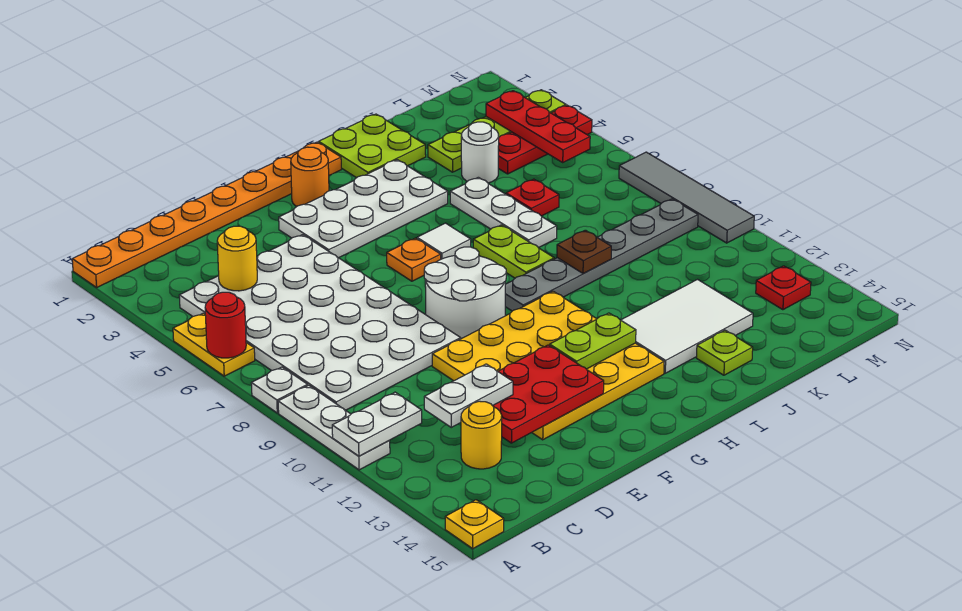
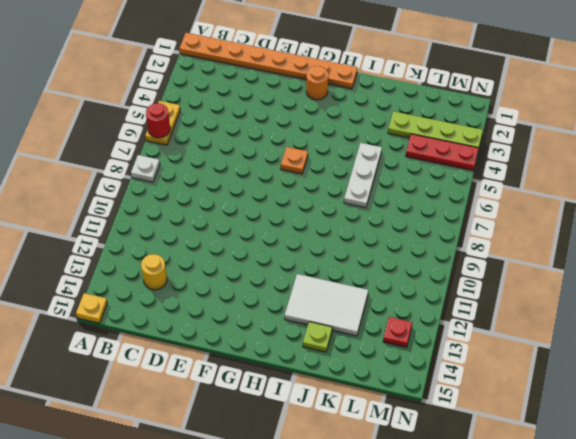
none -> white plate A9:A11 level 1
none -> white plate B4:E9 level 1
none -> yellow plate E10:H13 level 1
none -> white plate F3:I4 level 1

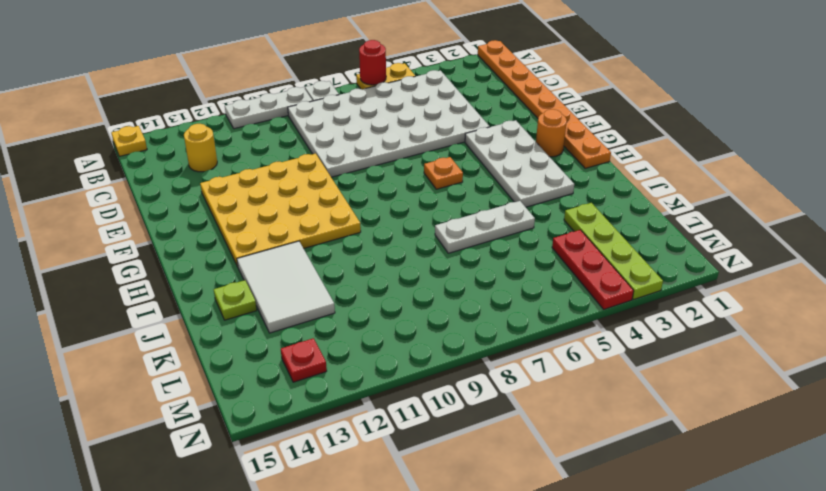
none -> white round brick F8:G9 level 1
none -> white tile H6 level 1
none -> grey plate H9:M9 level 1
none -> lime plate I1:J2 level 1

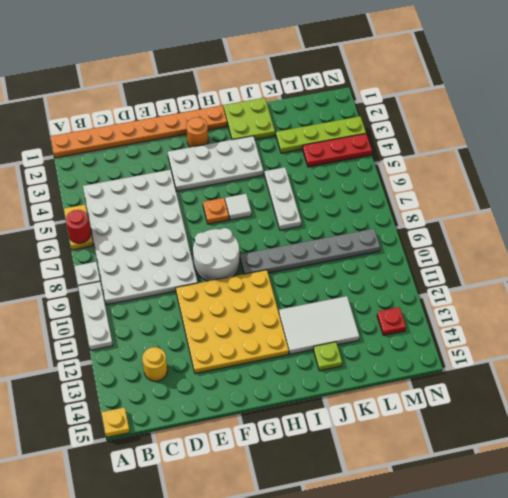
none -> lime plate I7:I8 level 1
none -> white round brick K4 level 1
none -> red plate K6 level 1
none -> grey tile N7:N10 level 1

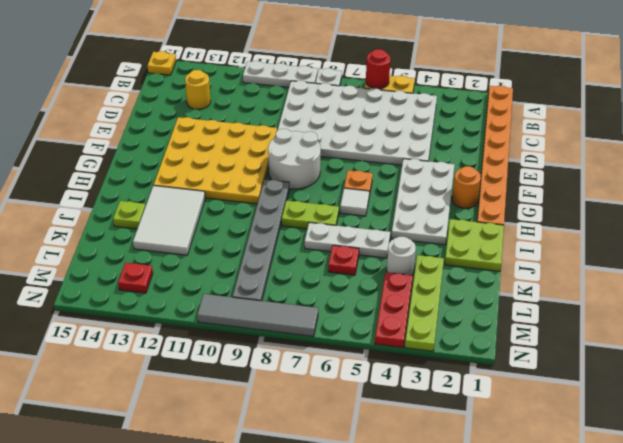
none -> white plate A11:B11 level 2
none -> yellow round brick C4 level 2
none -> red plate D12:F13 level 2
none -> lime plate G12:H12 level 2

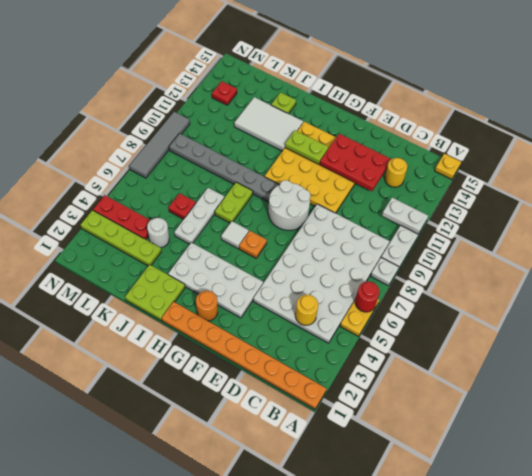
none -> brown plate J9 level 2
none -> red plate M3:M5 level 2
none -> white plate C12:D12 level 3

